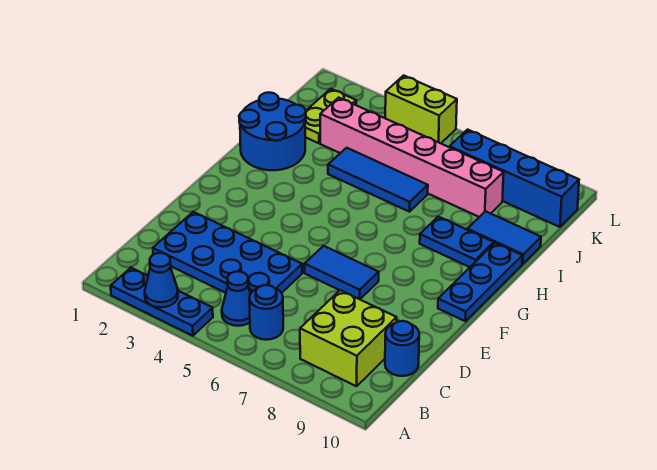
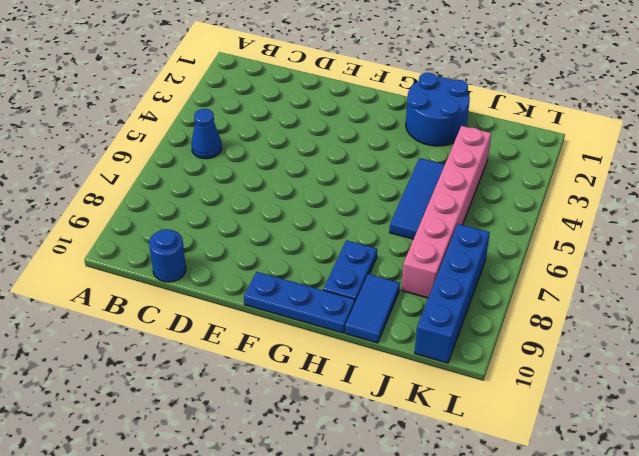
none -> blue plate A2:A4 level 1
none -> blue round brick B6 level 1
none -> lime brick B8:C9 level 1

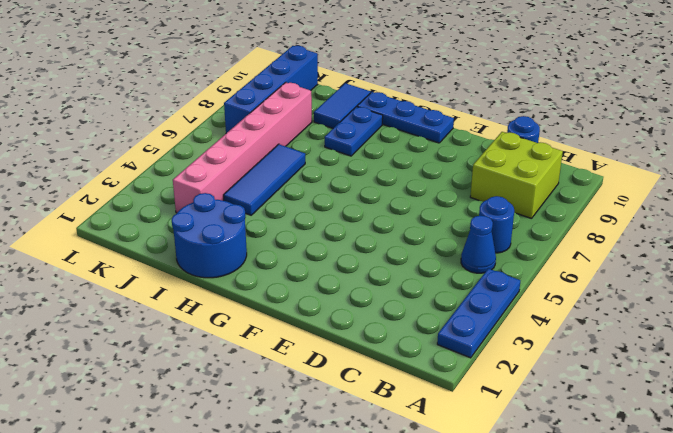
none -> blue plate C2:D5 level 1
none -> blue tile E6:E7 level 1
none -> lime plate J2:K2 level 1

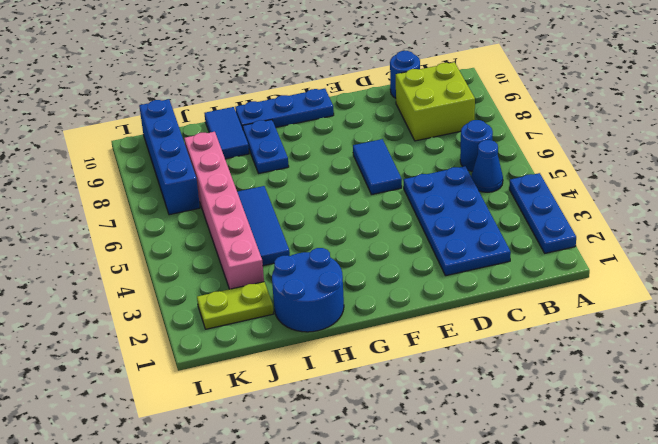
none -> lime brick L4:L5 level 1
none -> blue cone A3 level 2

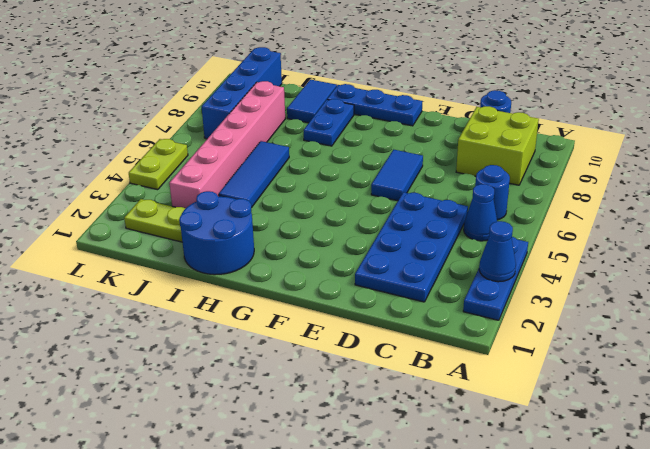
lime plate L4:L5 level 1 -> lime brick L4:L5 level 1

